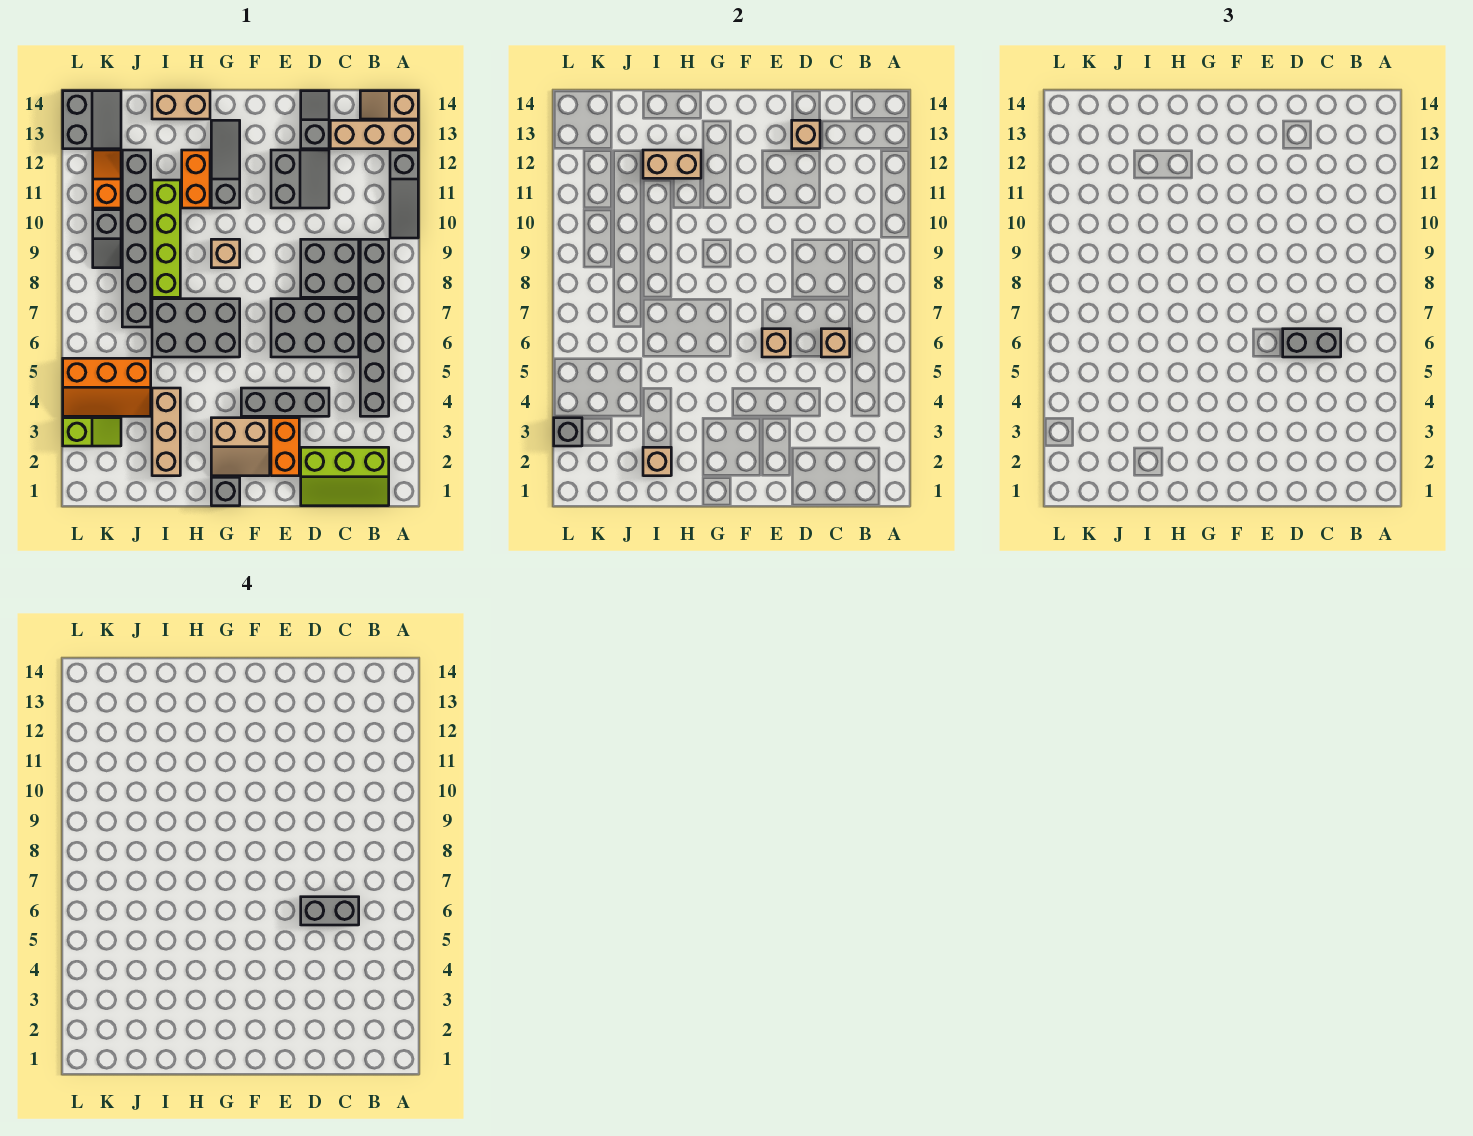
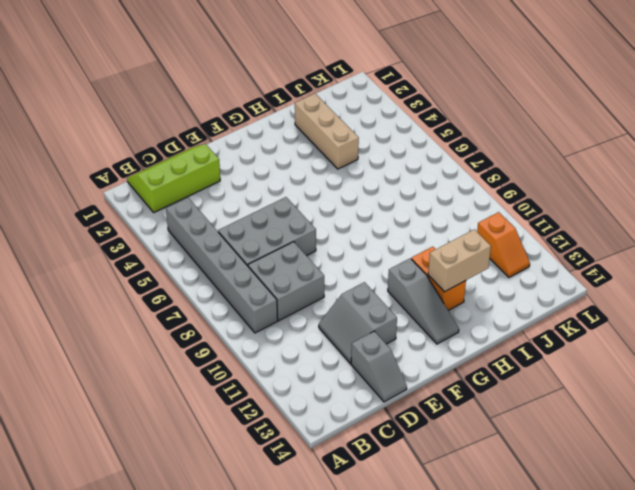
none -> grey slope A10:A12 level 1 top 12
none -> tan brick A13:C13 level 1
none -> tan slope A14:B14 level 1 top A
none -> grey brick D4:F4 level 1

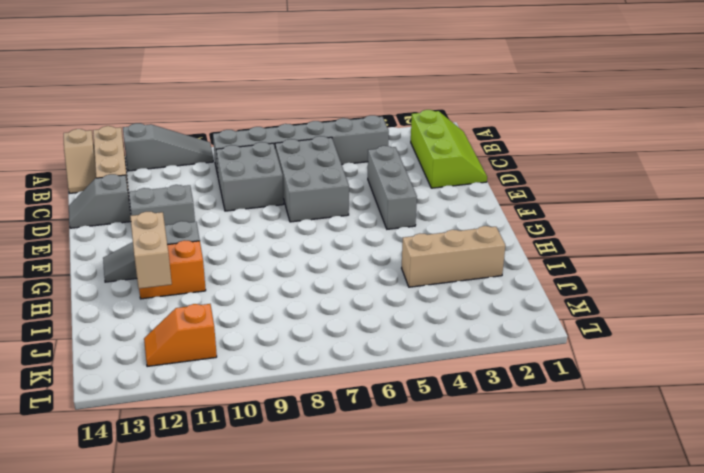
none -> orange brick E2:E3 level 1
none -> tan slope F2:G3 level 1 top 3
none -> grey brick G1 level 1
none -> grey brick G6:I7 level 1

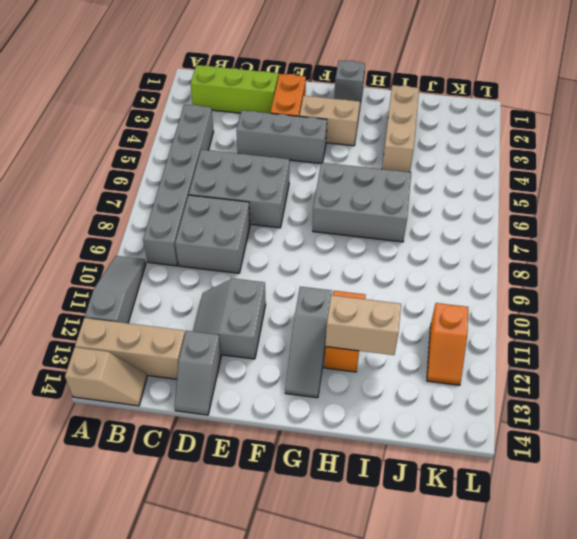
none -> tan brick G9 level 1
none -> tan brick H14:I14 level 1
none -> lime brick I8:I11 level 1
none -> orange slope J4:L5 level 1 top 5

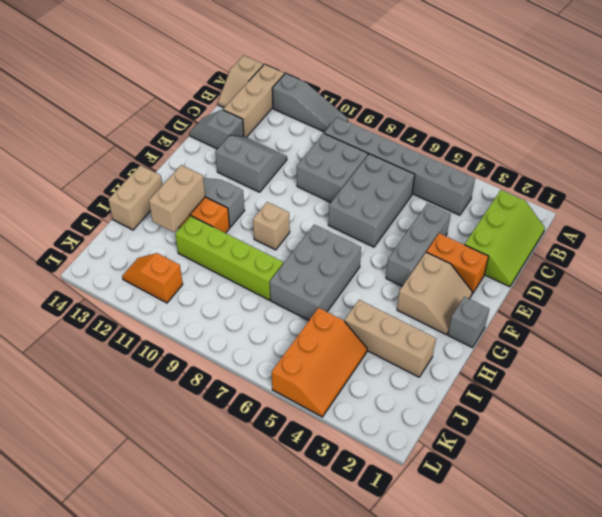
none -> grey brick J7:J12 level 1
none -> lime slope K3:L3 level 1 top L
none -> grey slope K9:K10 level 1 top 10
none -> grey slope K13:L14 level 1 top L

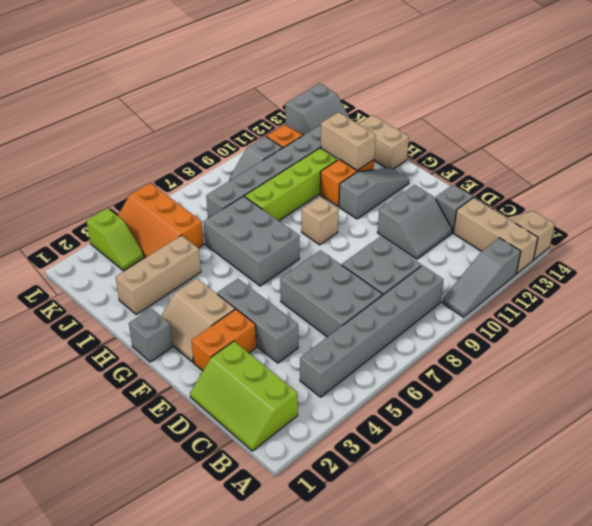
none -> tan brick C6 level 2
none -> tan brick D13 level 2
none -> tan brick E6 level 2
none -> tan brick I2 level 2

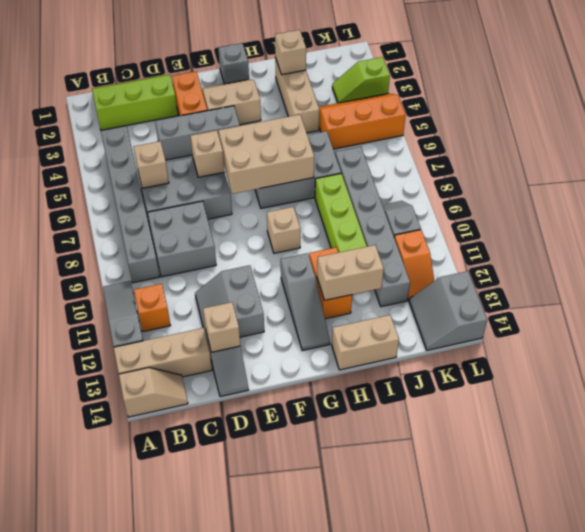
orange brick B11 level 1 -> none
tan brick F6:H7 level 2 -> none
none -> grey brick L3 level 2
none -> grey brick C6:D6 level 3
none -> grey brick C6:D6 level 4

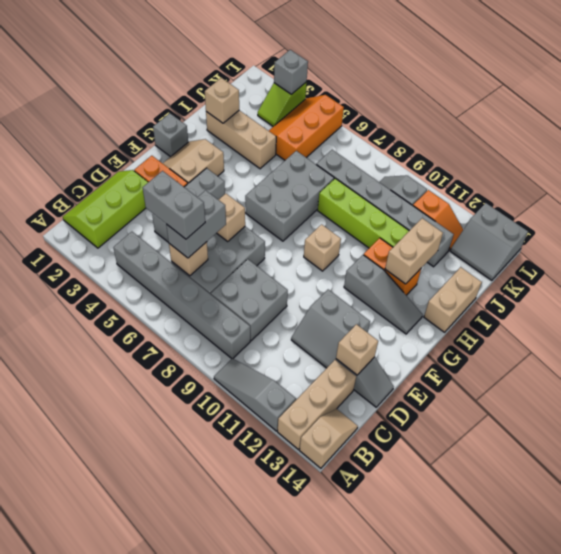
grey brick C5:C6 level 4 -> grey brick C6:D6 level 4

